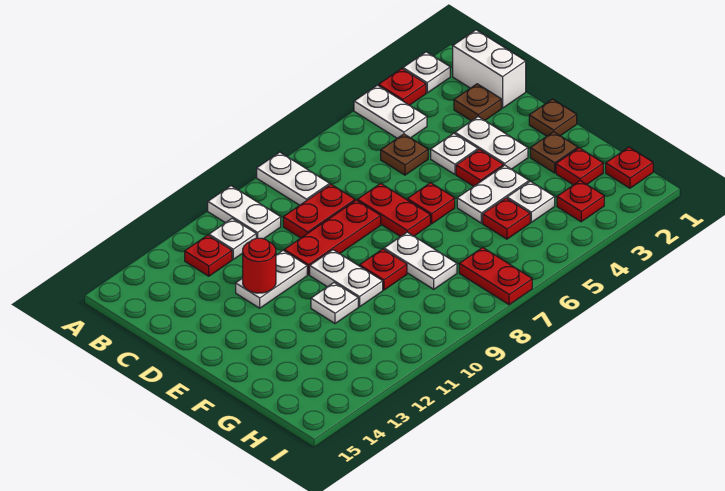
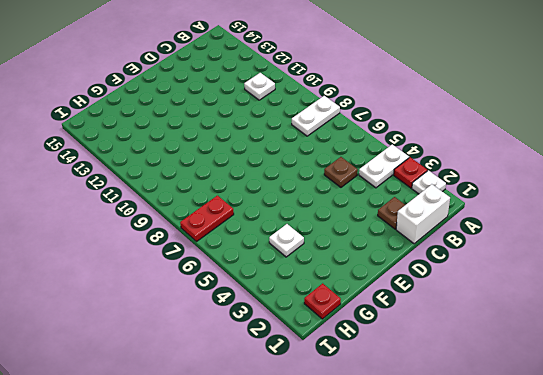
none -> white plate A10:B10 level 1
none -> red plate B12 level 1
none -> red plate C8:C9 level 1
none -> white plate D3:E3 level 1

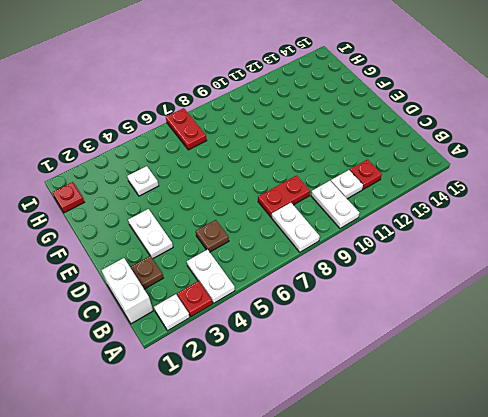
none -> white plate D4 level 1
none -> red plate D7:E7 level 1
none -> red plate D8:D10 level 1
none -> white plate D11:D12 level 1

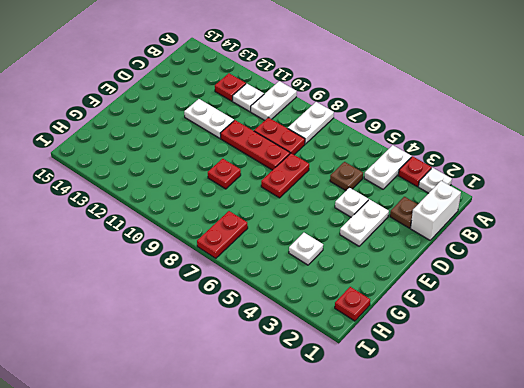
none -> brown plate E1 level 1
none -> red plate E4 level 1
none -> red plate E6 level 1
none -> white plate E10:F10 level 1

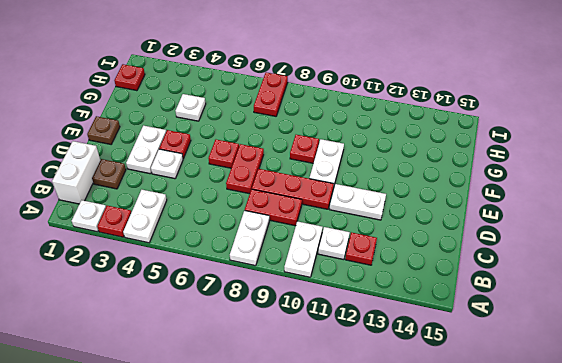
none -> brown plate C5 level 1
none -> brown plate F2 level 1
none -> white plate F4:F5 level 1
none -> white plate F8:G8 level 1

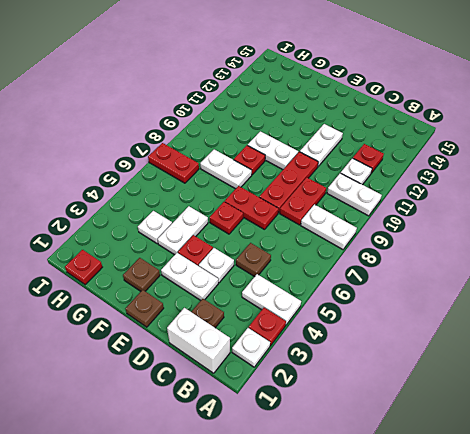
none -> white plate F11 level 1
none -> red plate G2 level 1
none -> red plate G5 level 1
none -> red plate H3 level 1

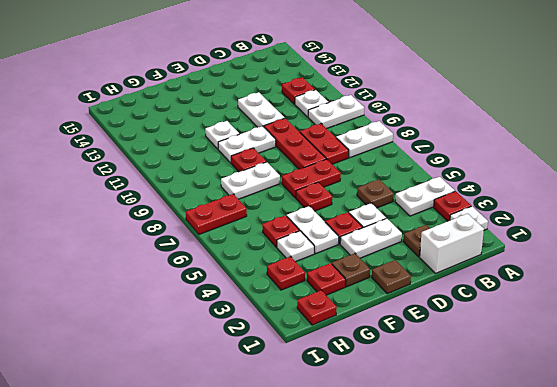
none -> red round brick D12 level 2

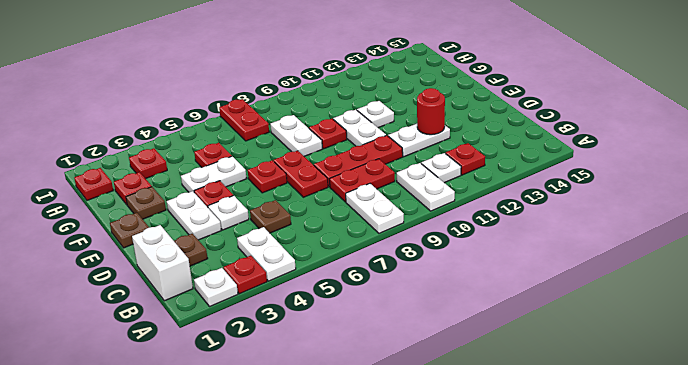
none -> white plate G4 level 1

